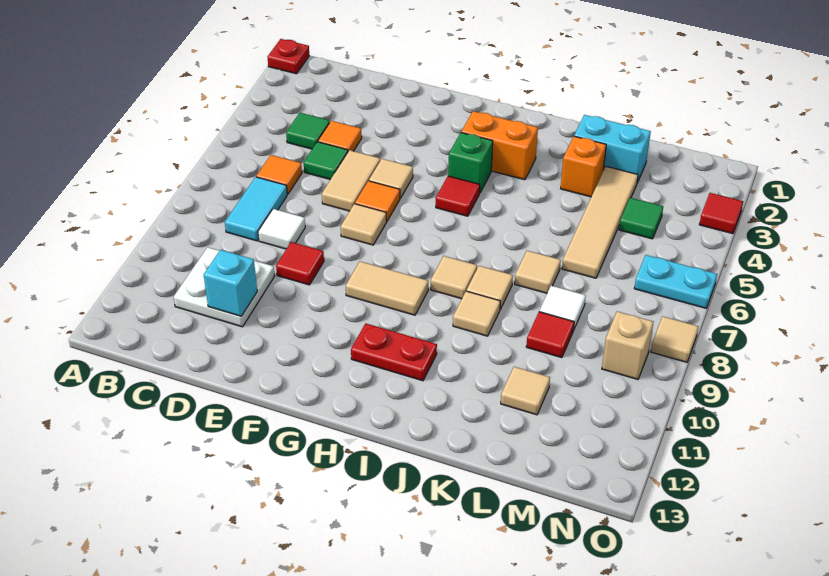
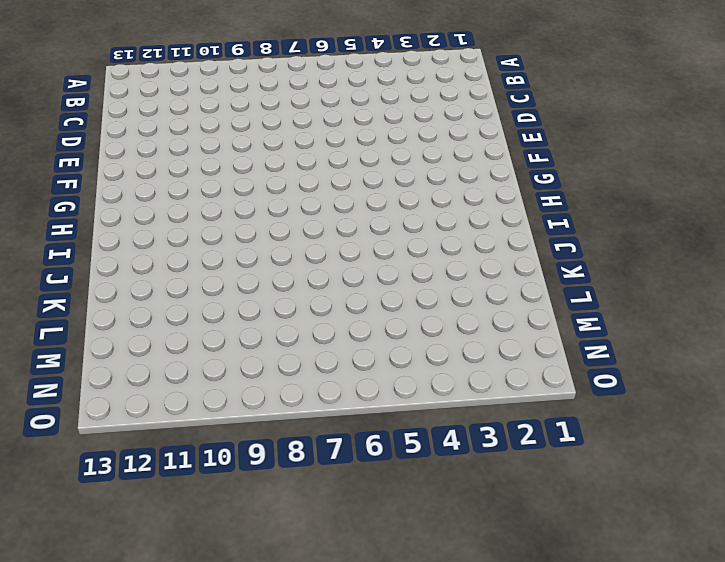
none -> red plate A1 level 1
none -> green tile C4 level 1
none -> orange tile C6 level 1
none -> cyan tile C7:C8 level 1

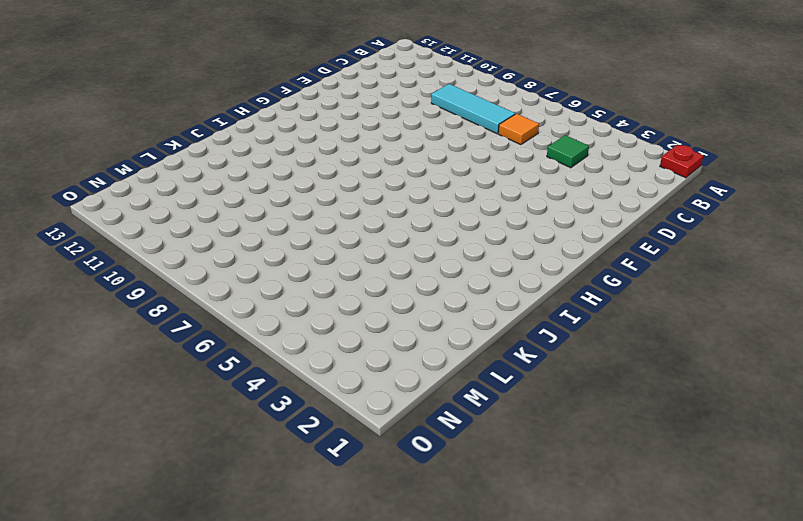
cyan tile C7:C9 level 1 -> cyan tile C7:C8 level 1
none -> white plate C10:D11 level 1
none -> orange tile D4 level 1
none -> green tile D5 level 1
none -> white tile D8 level 1

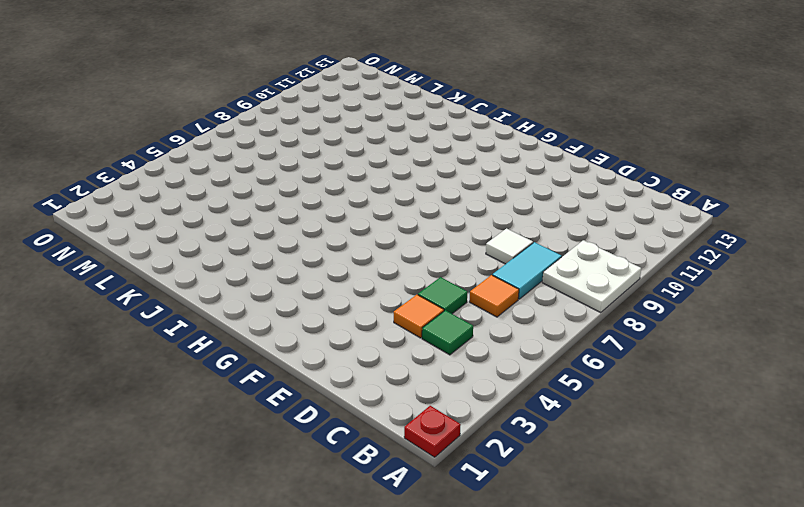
white plate A8:B9 level 1 -> white plate C10:D11 level 1
none -> tan tile E5:E6 level 1
none -> red tile E9 level 1
none -> tan tile F5 level 1
none -> orange tile F6 level 1

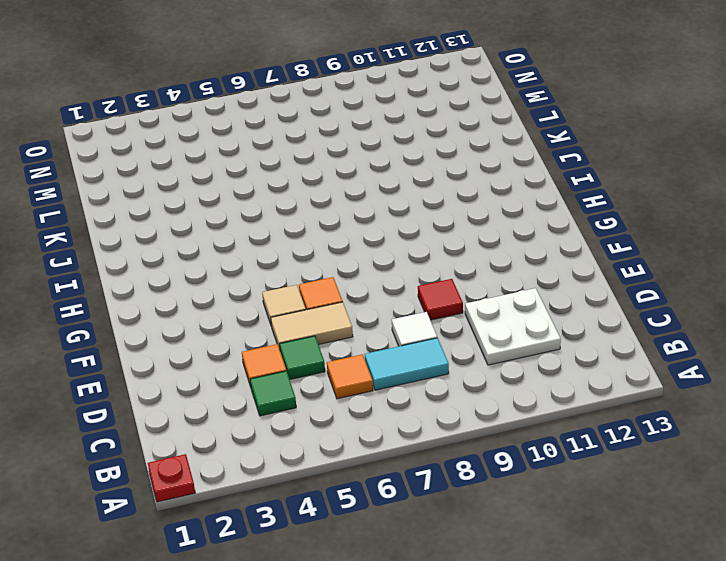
none -> tan tile F7 level 1
none -> tan tile G9:H9 level 1
none -> orange brick H3:I3 level 1
none -> green brick H4 level 1

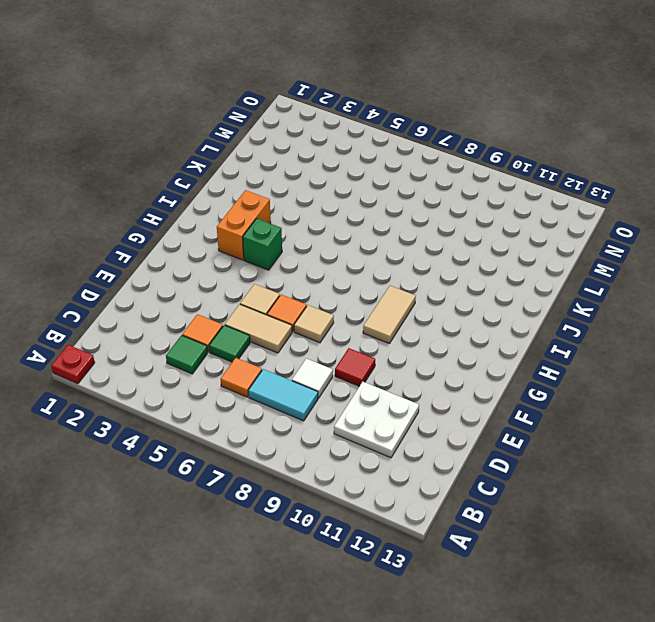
none -> red tile H5 level 1
none -> red plate H11:I11 level 1
none -> tan tile I8 level 1
none -> tan tile J8 level 1

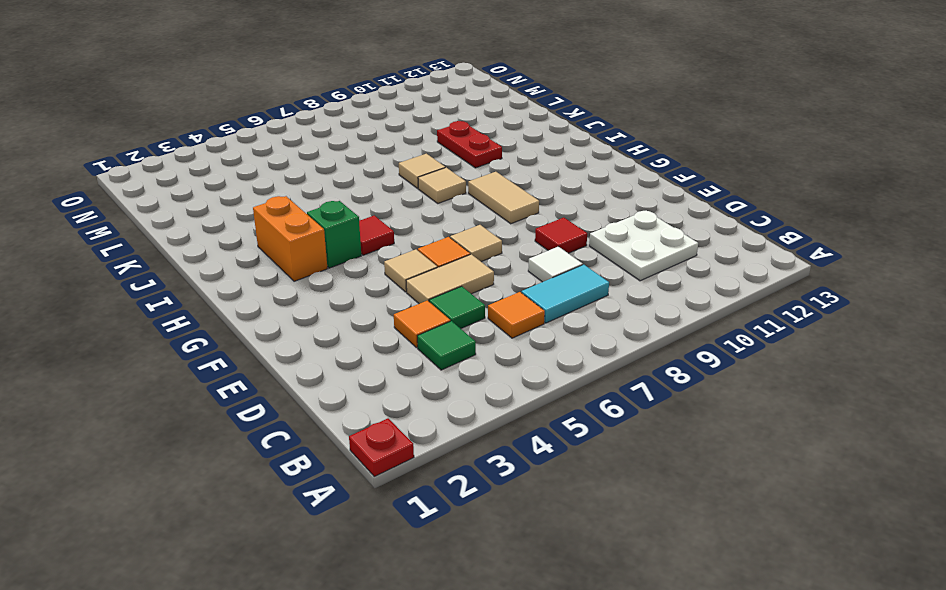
red plate J10:K10 level 1 -> red plate H11:I11 level 1
none -> tan tile J9 level 1
none -> cyan brick K2:L2 level 1
none -> orange brick K3 level 1
none -> tan tile K7 level 1

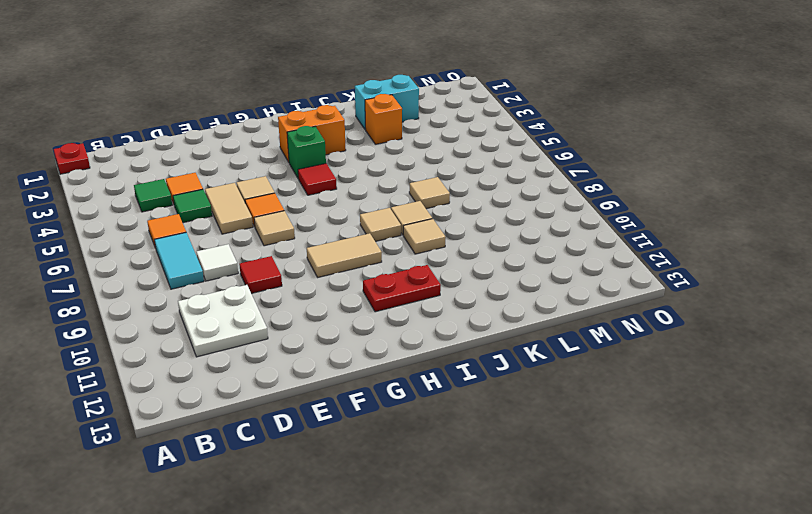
none -> tan tile L3:L6 level 1
none -> white tile L8 level 1
none -> red tile L9 level 1
none -> tan tile L11 level 1

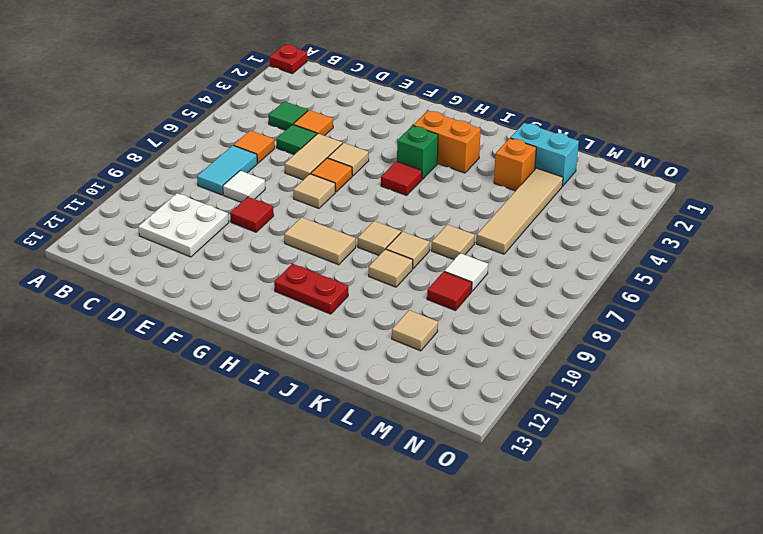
none -> green tile M4 level 1
none -> cyan plate N6:O6 level 1
none -> tan brick N9 level 1
none -> red tile O3 level 1

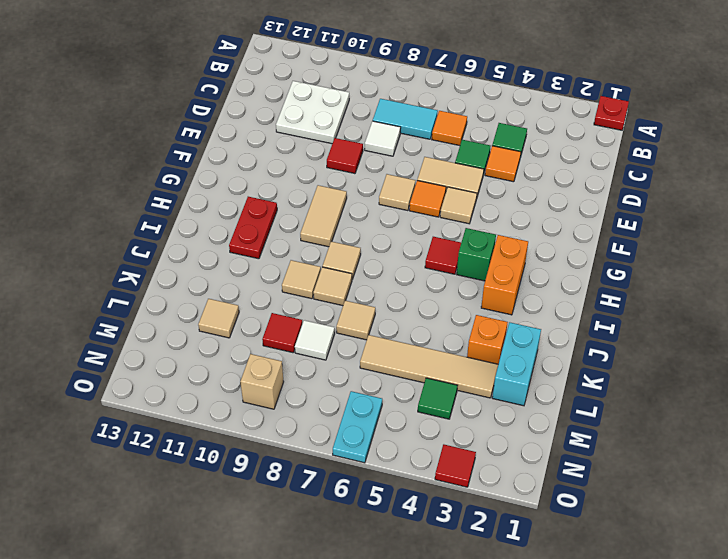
none -> tan tile O8 level 1
none -> cyan brick D11 level 2

